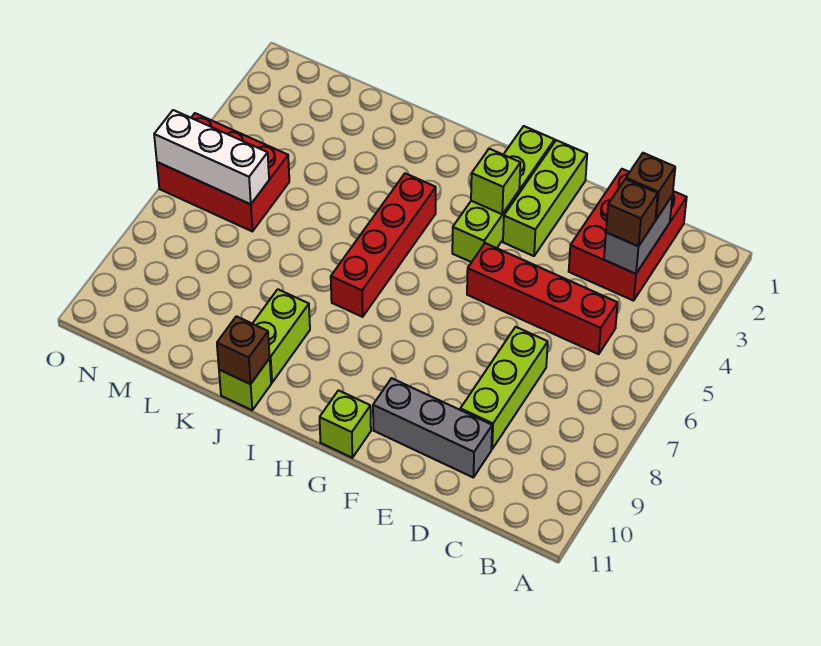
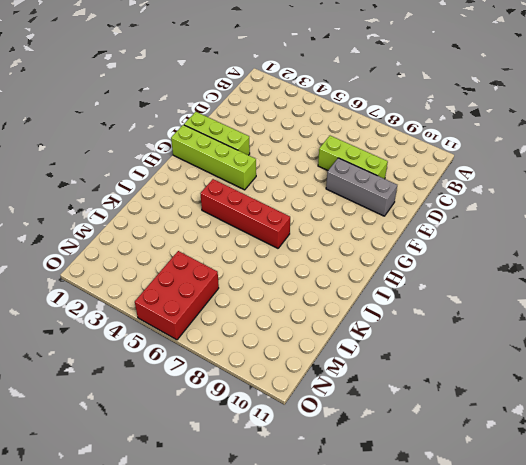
grey brick E8:E10 level 1 -> grey brick D10:F10 level 1
none -> red brick C1:D3 level 1
none -> red brick C5:F5 level 1
none -> lime brick G11 level 1

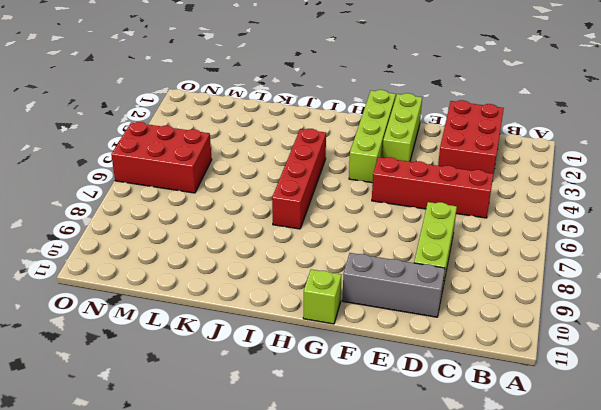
none -> lime brick J9:J10 level 1
none -> lime brick J11 level 1
none -> grey brick C2:C3 level 2

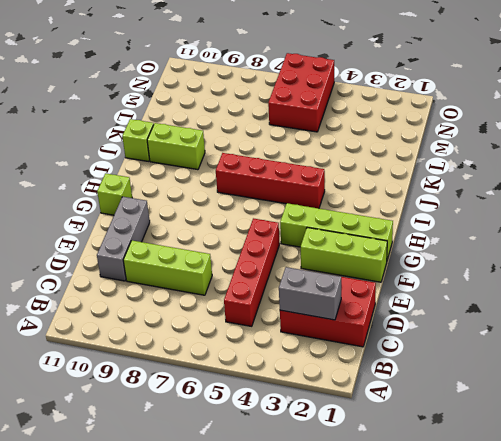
none -> lime brick G3 level 2
none -> brown brick J11 level 2
none -> white brick M6:O6 level 2

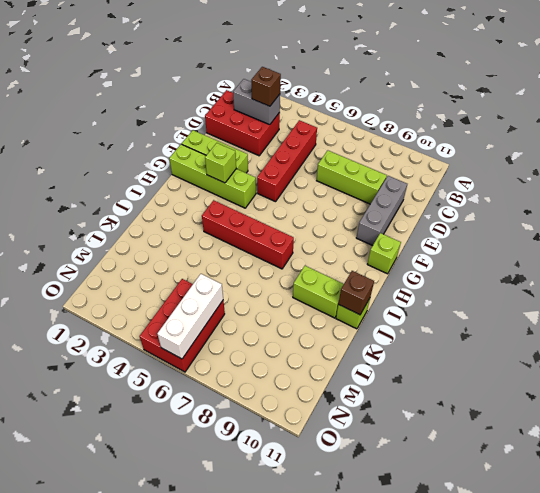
none -> brown brick C2 level 3

